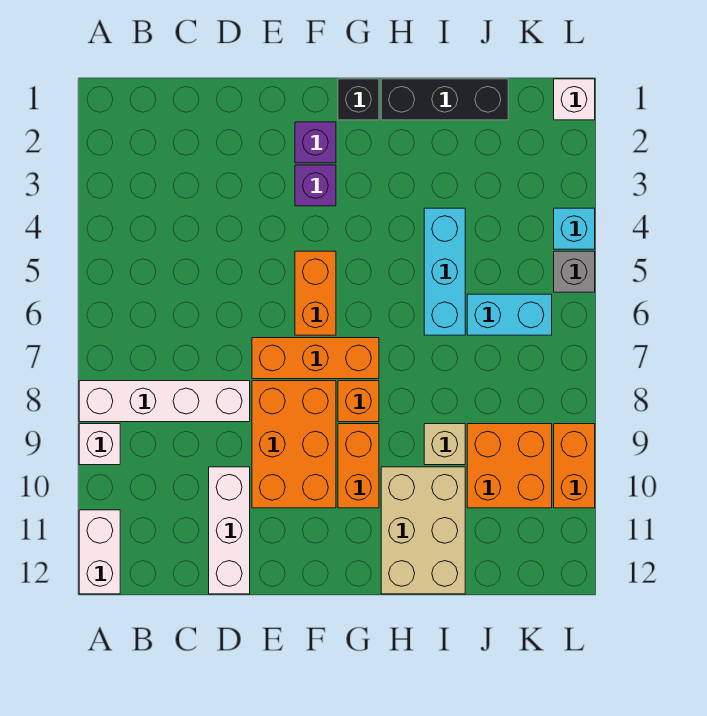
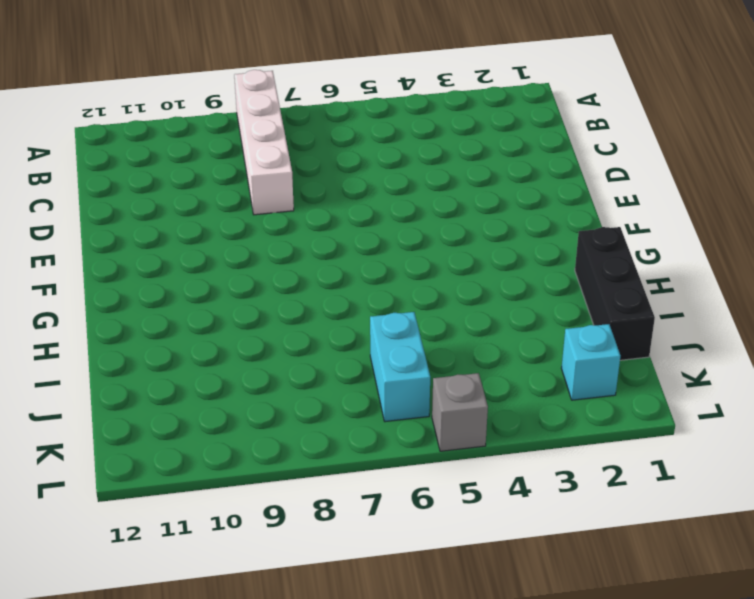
cyan brick K2 level 1 -> cyan brick L4 level 1
none -> white brick A9 level 1
none -> white brick A11:A12 level 1
none -> white brick D10:D12 level 1

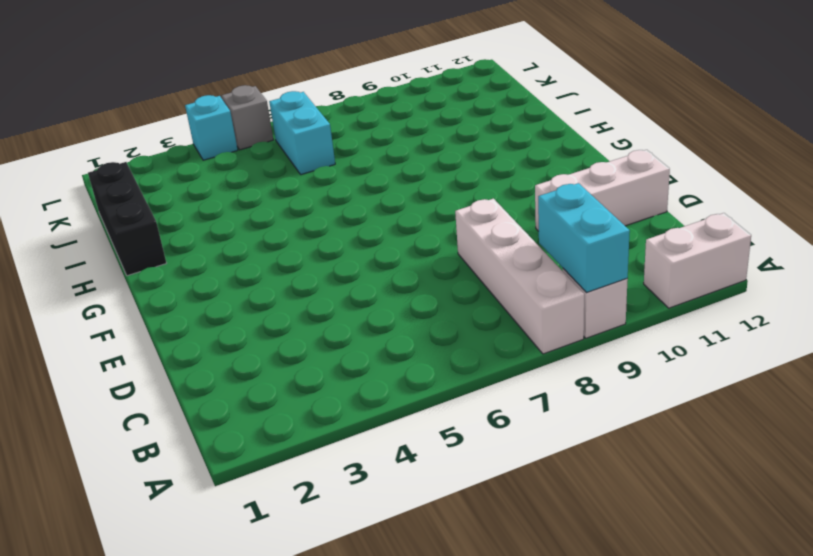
cyan brick A9:B9 level 2 -> none
none -> orange brick E7:G7 level 1
none -> orange brick E8:F10 level 1
none -> purple brick F2 level 1

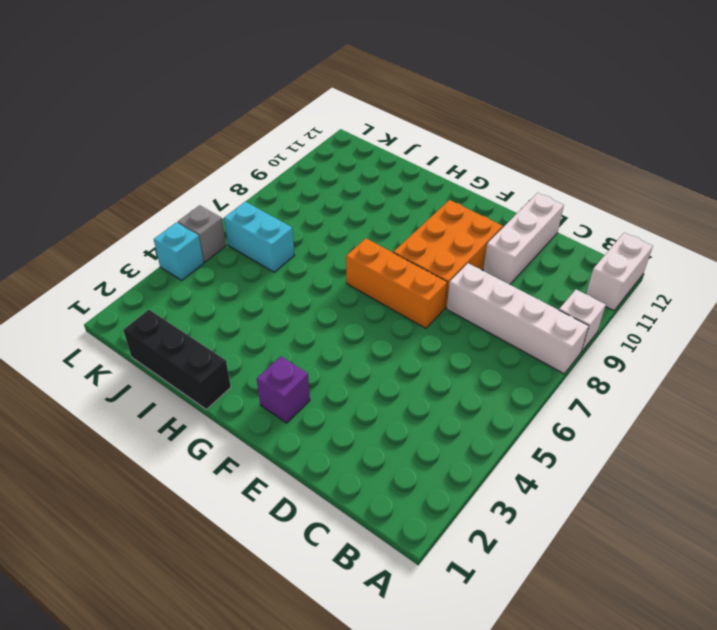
none -> purple brick F3 level 1
none -> orange brick F5:F6 level 1
none -> black brick G1 level 1

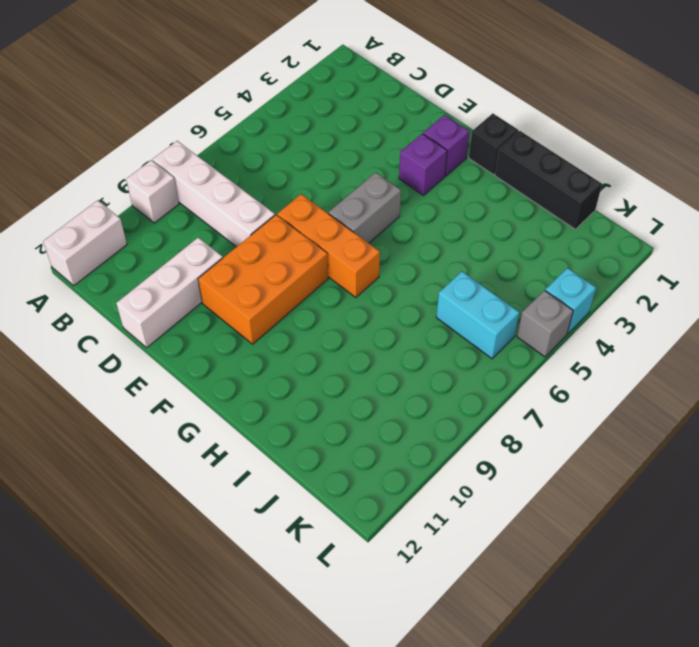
grey brick F5:F6 level 1 -> orange brick F5:F6 level 1
none -> orange brick G8 level 1
none -> orange brick G9:G10 level 1
none -> tan brick H10:I12 level 1

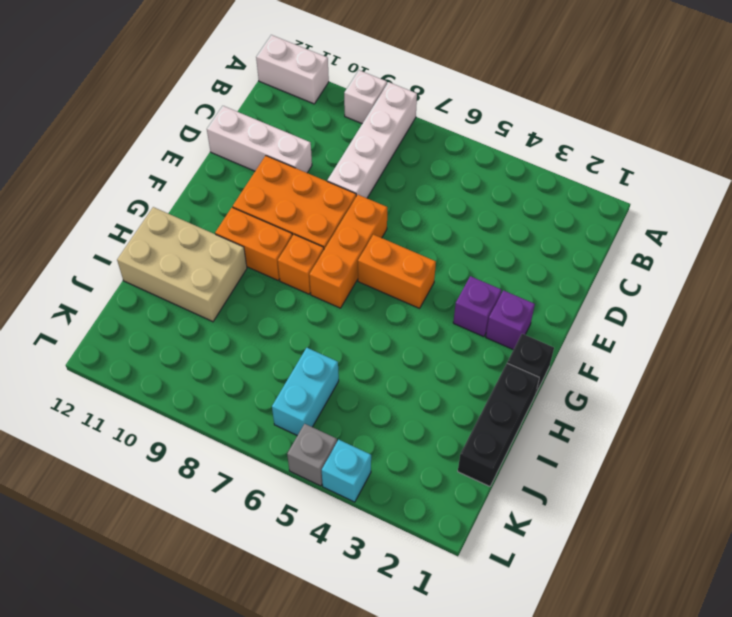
none -> cyan brick I4:I6 level 1
none -> tan brick I9 level 1
none -> orange brick J9:K10 level 1

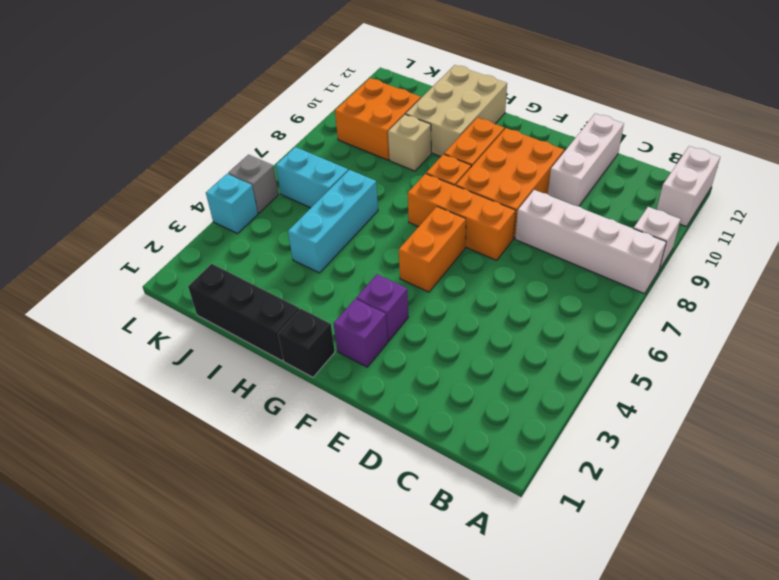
none -> white brick L1 level 1
none -> orange brick L9:L10 level 1

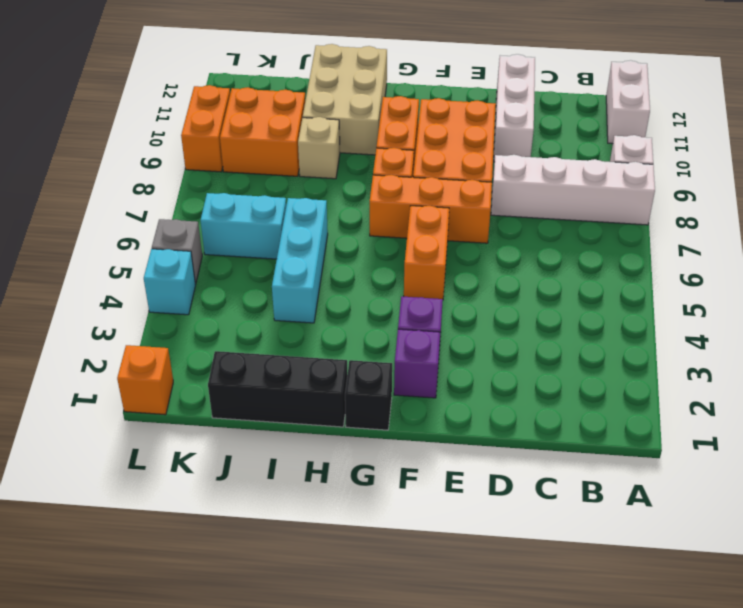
orange brick L1 level 1 -> white brick L1 level 1

